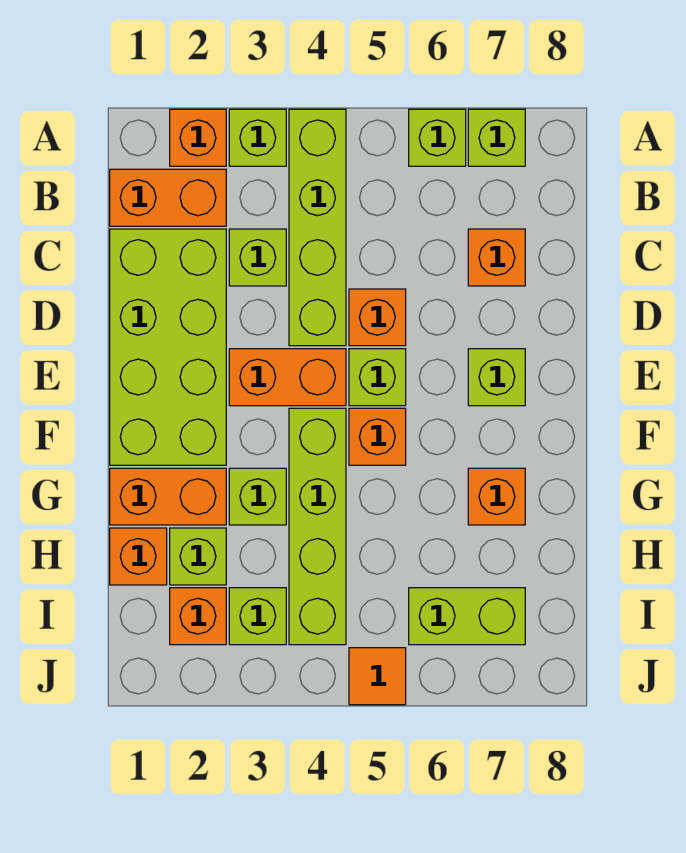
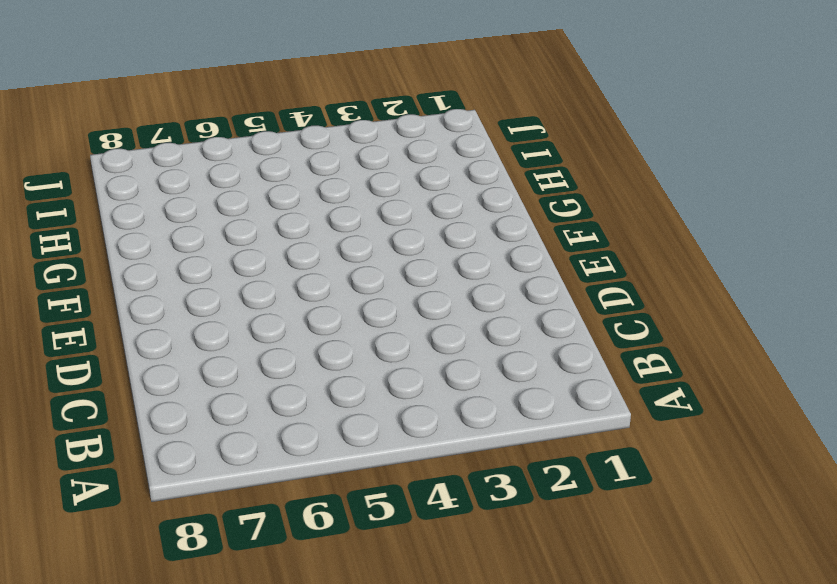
none -> orange brick A2 level 1
none -> lime brick A3 level 1
none -> lime brick A4:D4 level 1

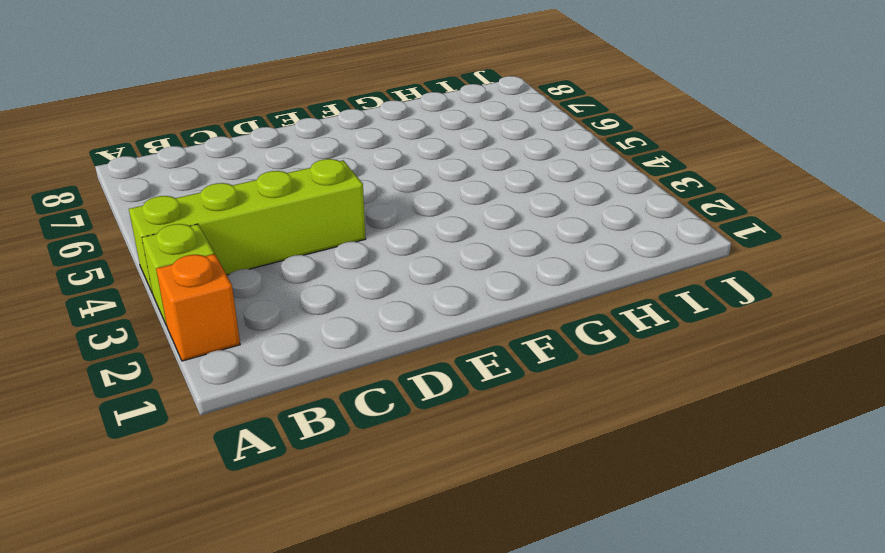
none -> lime brick A6 level 1
none -> lime brick A7 level 1
none -> orange brick B1:B2 level 1

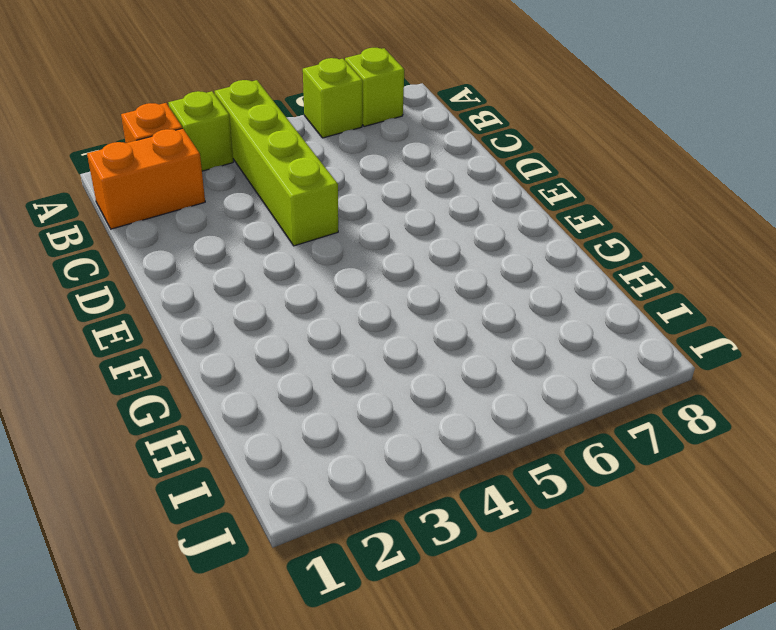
none -> lime brick C1:F2 level 1
none -> lime brick C3 level 1
none -> orange brick C7 level 1

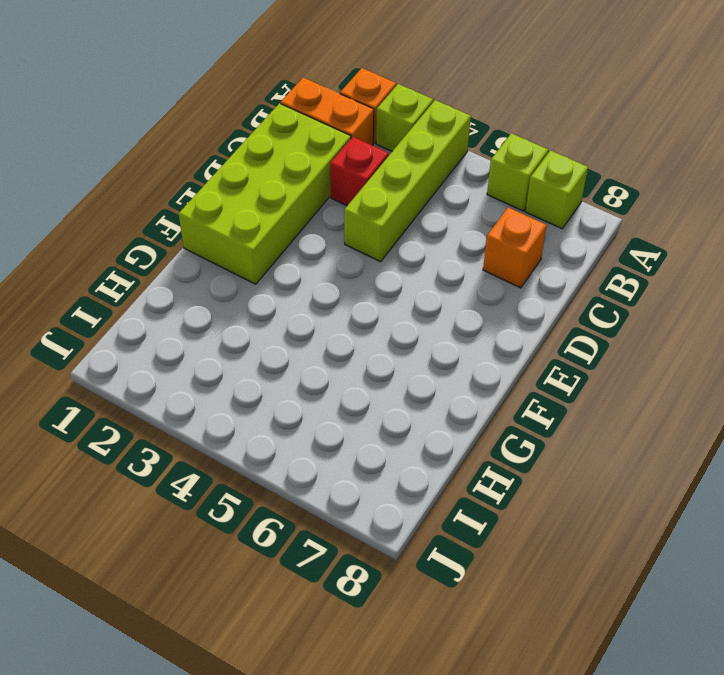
red brick C3 level 1 -> lime brick C3 level 1
none -> orange brick D5 level 1
none -> orange brick E3:E4 level 1
none -> lime brick E5 level 1

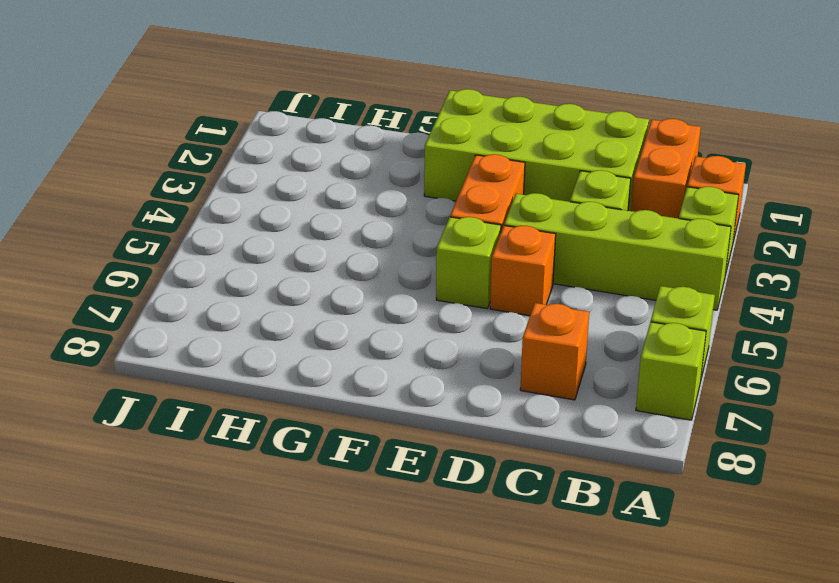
none -> lime brick E7 level 1
none -> lime brick F4:I4 level 1
none -> orange brick F5 level 1

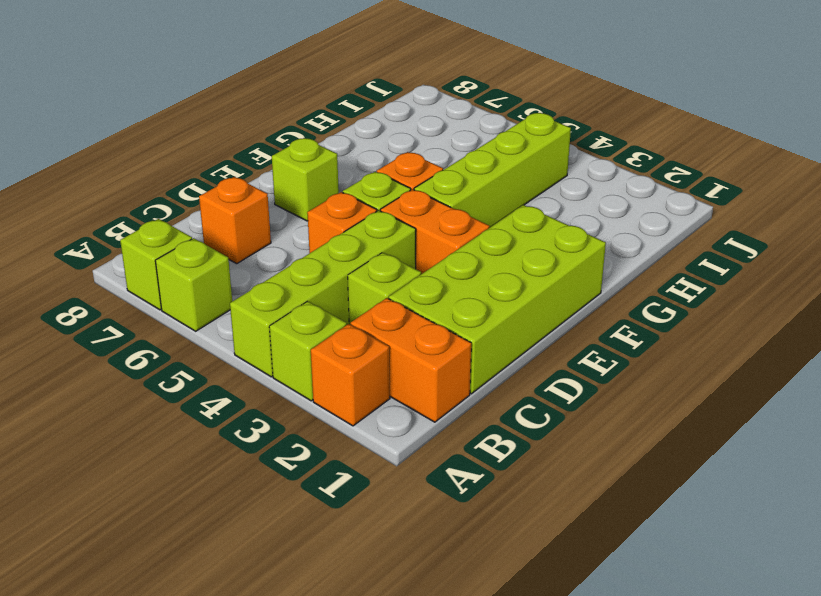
none -> orange brick G1:G2 level 1
none -> lime brick G3 level 1
none -> orange brick G7 level 1

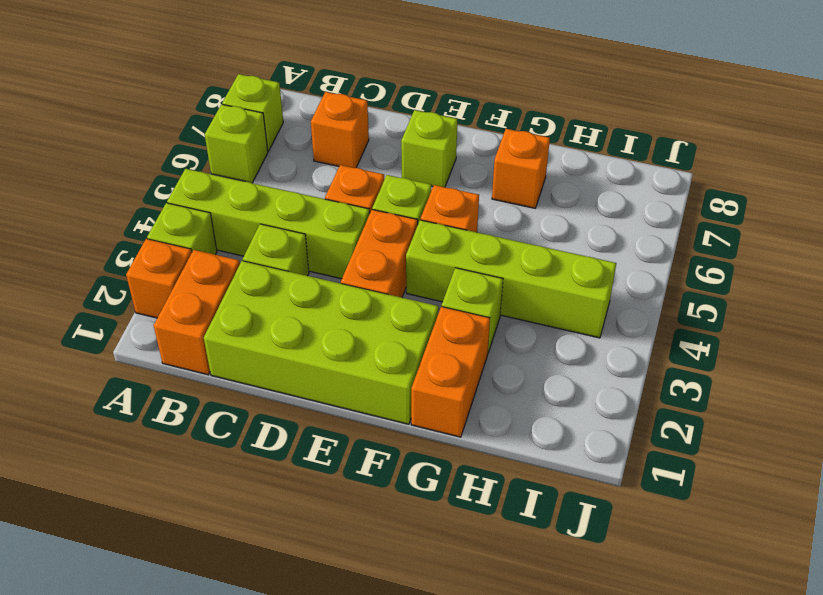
none -> orange brick H1 level 1
none -> lime brick H2 level 1
none -> orange brick I2 level 1

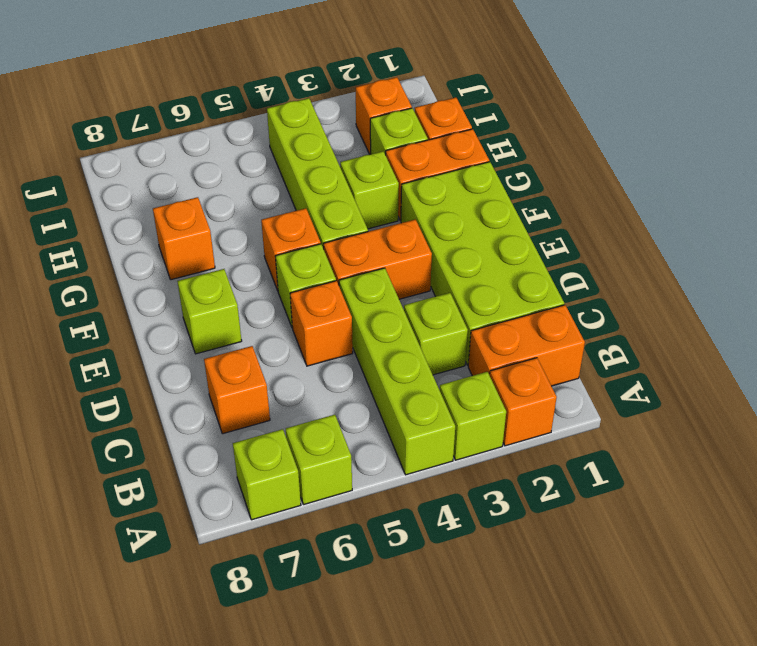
none -> lime brick I3 level 1
none -> lime brick I6:I7 level 1
none -> orange tile J5 level 1

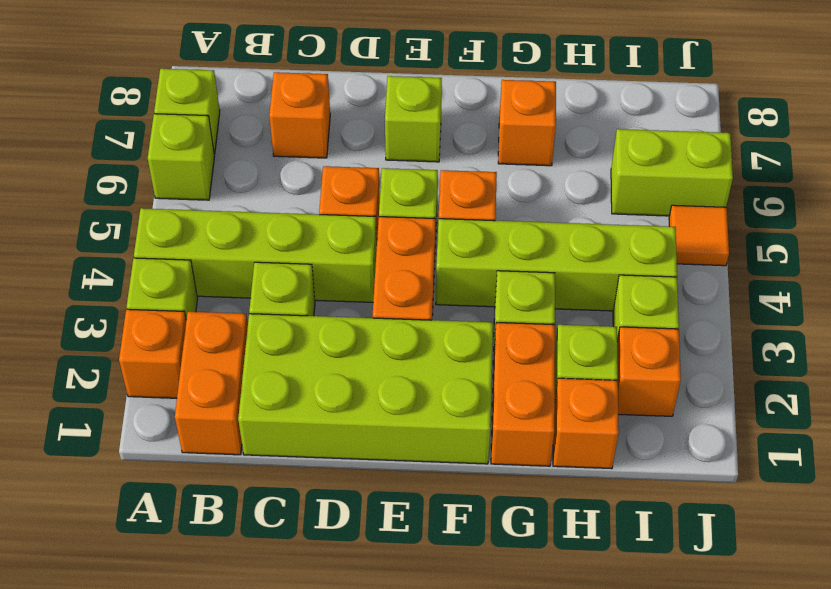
lime brick I6:J6 level 1 -> lime brick I6:I7 level 1

